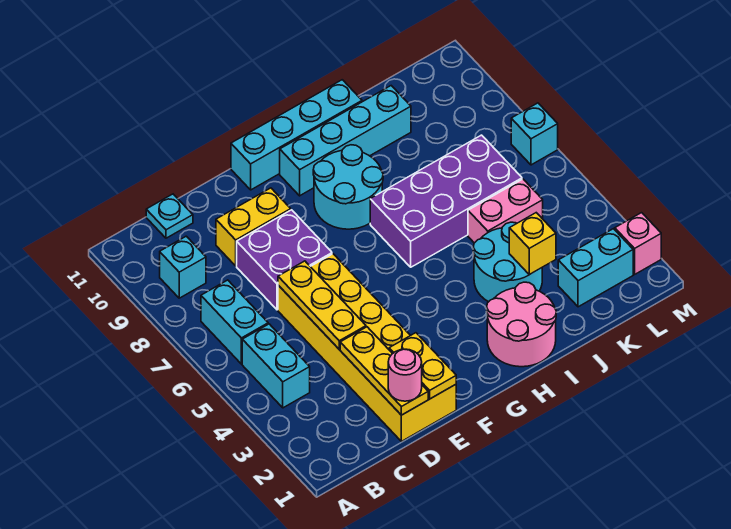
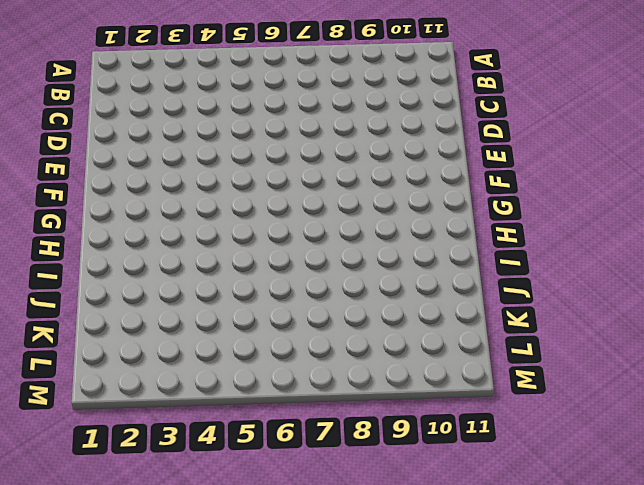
none -> cyan brick B4:B5 level 1
none -> cyan brick B6:B7 level 1
none -> cyan brick B9 level 1

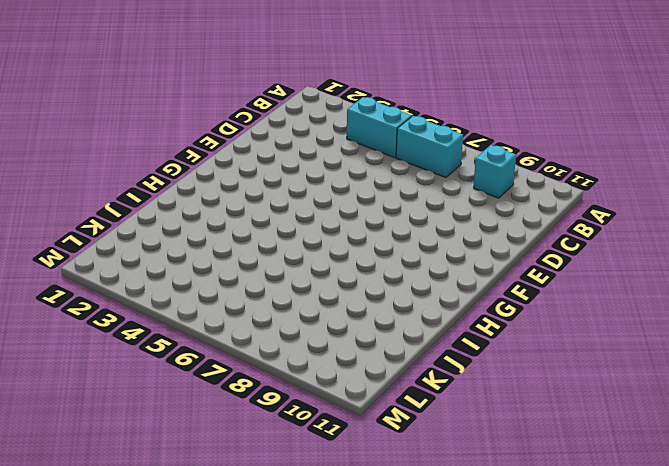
none -> cyan plate C11 level 1
none -> yellow brick D1:E6 level 1
none -> purple brick D7:E8 level 1

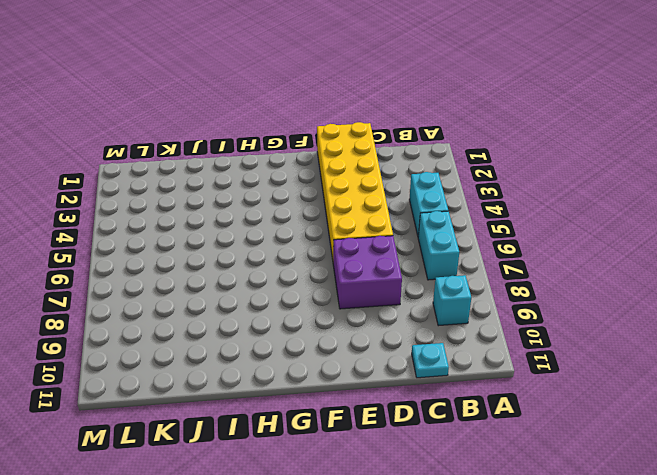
none -> yellow brick D9:E9 level 1
none -> cyan brick F11:I11 level 1
none -> cyan round brick G8:H9 level 1

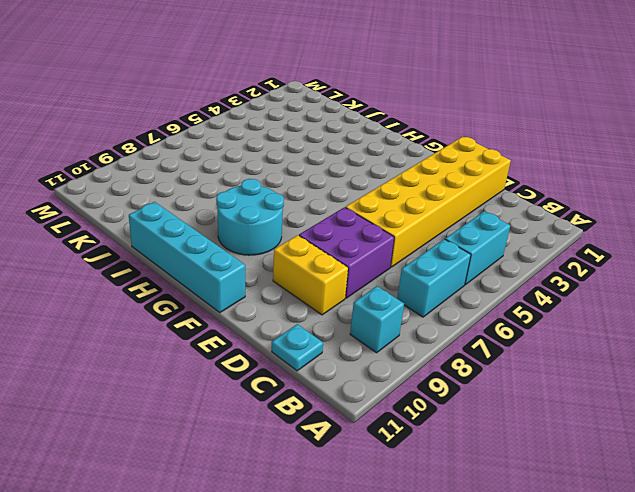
none -> cyan brick G10:J10 level 1
none -> pink round brick H1:I2 level 1
none -> purple brick H6:K7 level 1

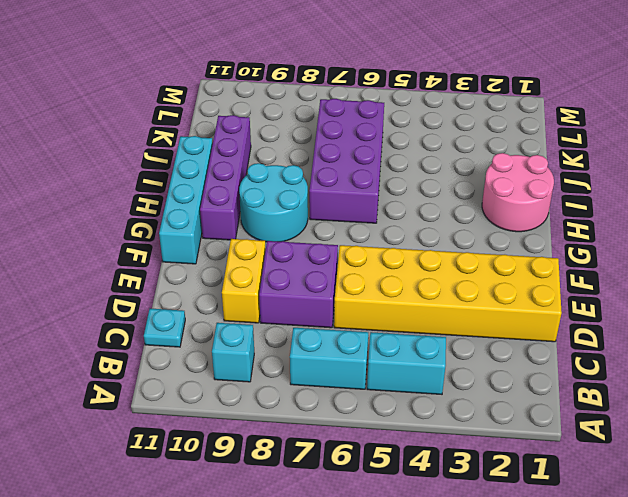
purple brick G10:J10 level 1 -> cyan brick G10:J10 level 1
none -> cyan round brick I3:J4 level 1
none -> pink brick J5:K5 level 1
none -> cyan brick K2:L2 level 1

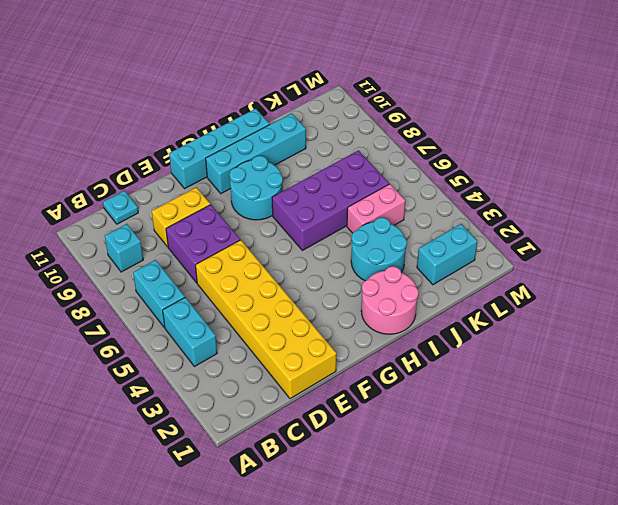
none -> pink brick M2 level 1
none -> cyan brick M7 level 1
none -> yellow plate D1:D3 level 2

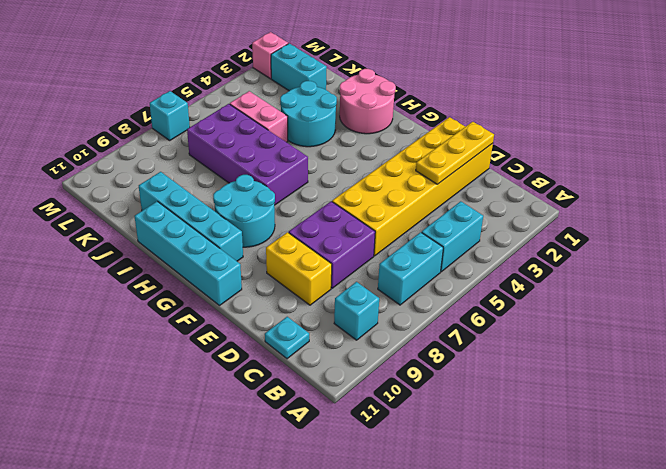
none -> yellow plate D4:D6 level 2
none -> yellow plate E1:E2 level 2
none -> yellow brick J3 level 2

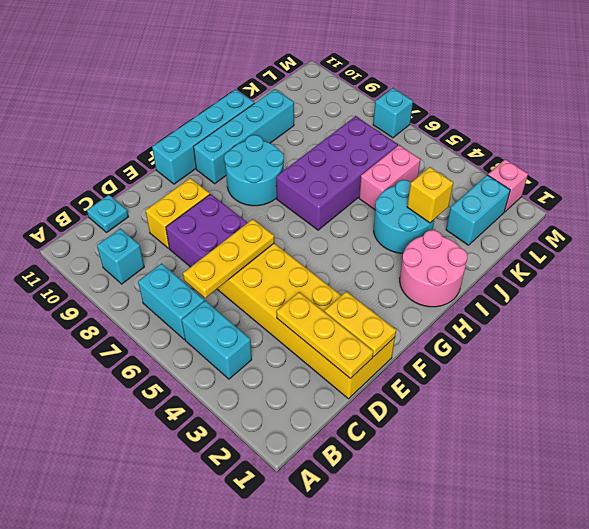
yellow plate C6:E6 level 2 -> yellow plate D4:D6 level 2
none -> pink round brick D1 level 3

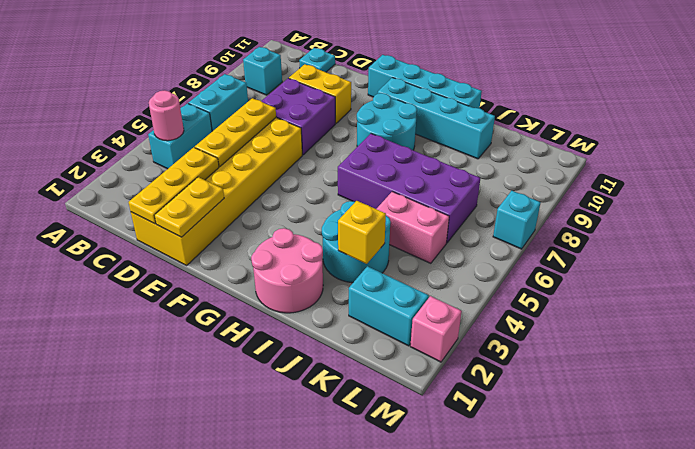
pink round brick B4 level 2 -> pink round brick D1 level 3

